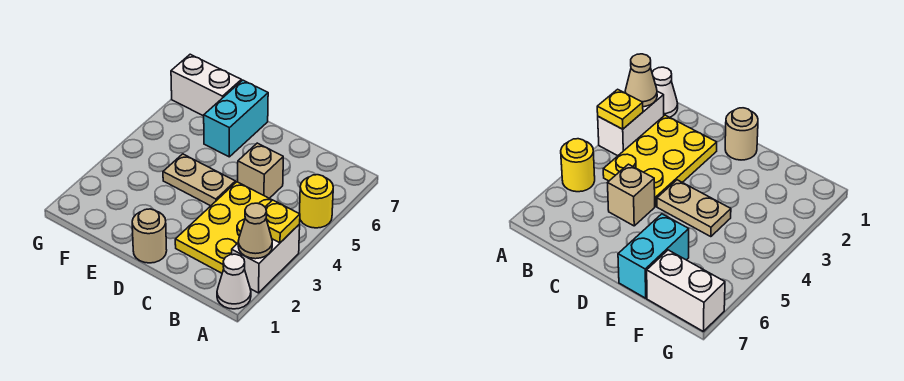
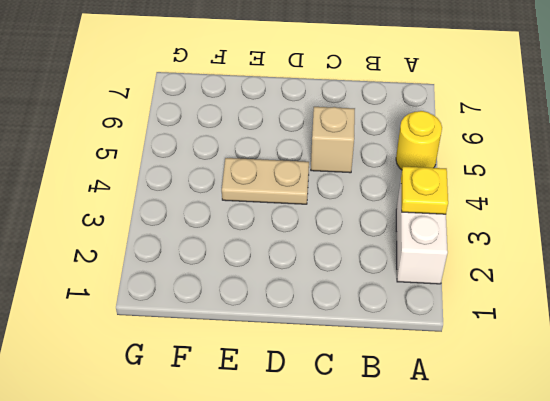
none -> white cone A1 level 1
none -> yellow plate B2:C4 level 1

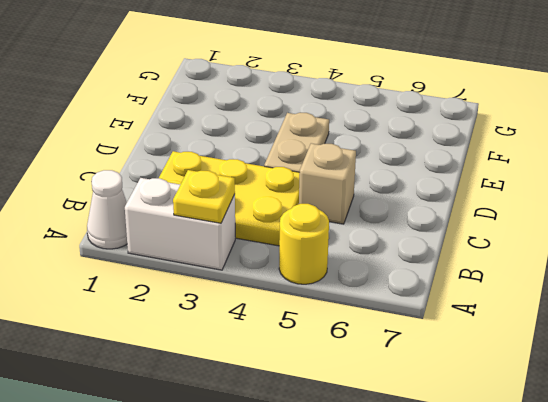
none -> tan round brick D1 level 1
none -> cyan brick E6:E7 level 1

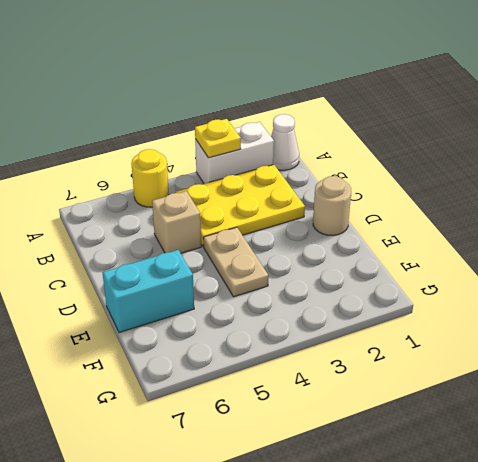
none -> white brick F7:G7 level 1
none -> tan cone A2 level 2

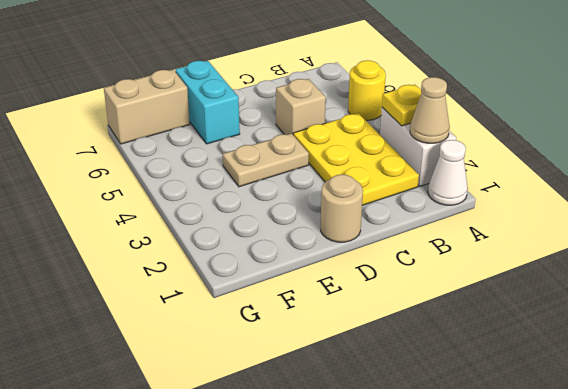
tan brick F7:G7 level 1 -> white brick F7:G7 level 1

